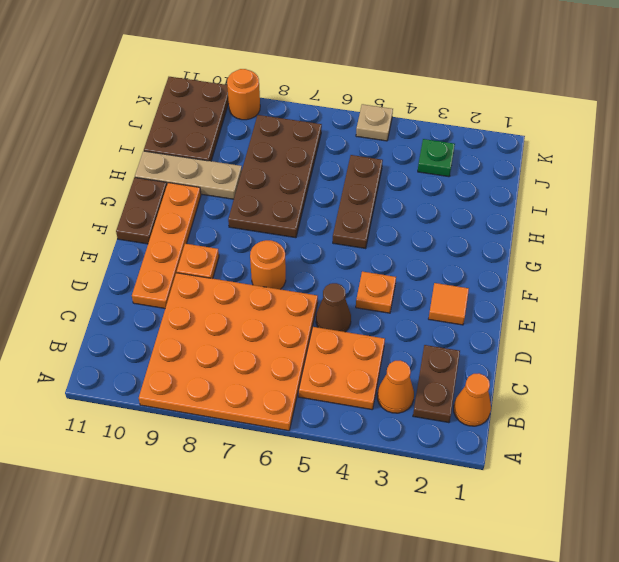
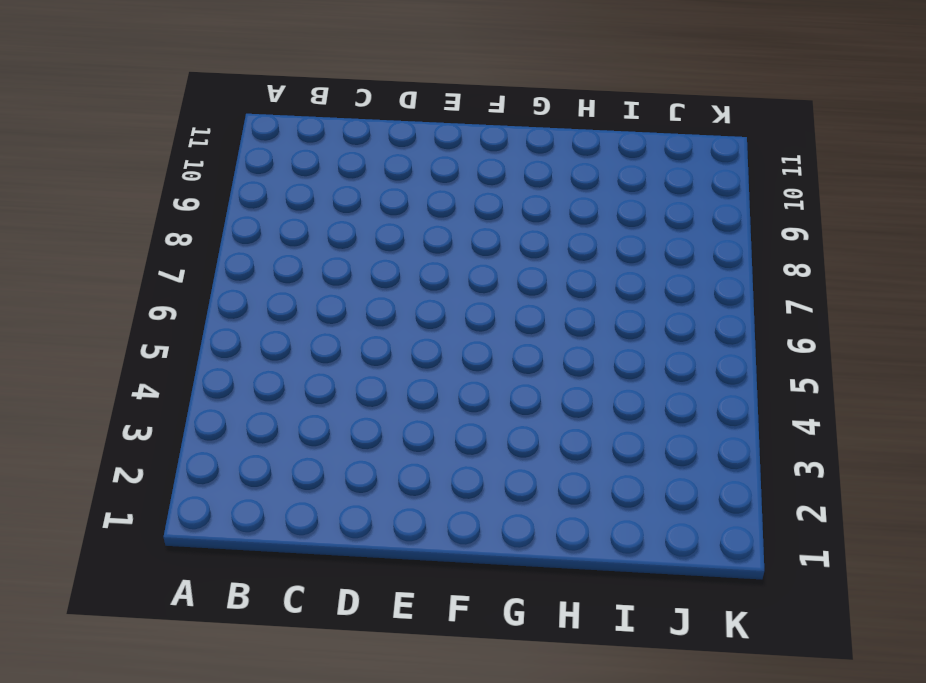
none -> orange plate A6:D9 level 1
none -> orange cone B1 level 1
none -> brown plate B2:C2 level 1

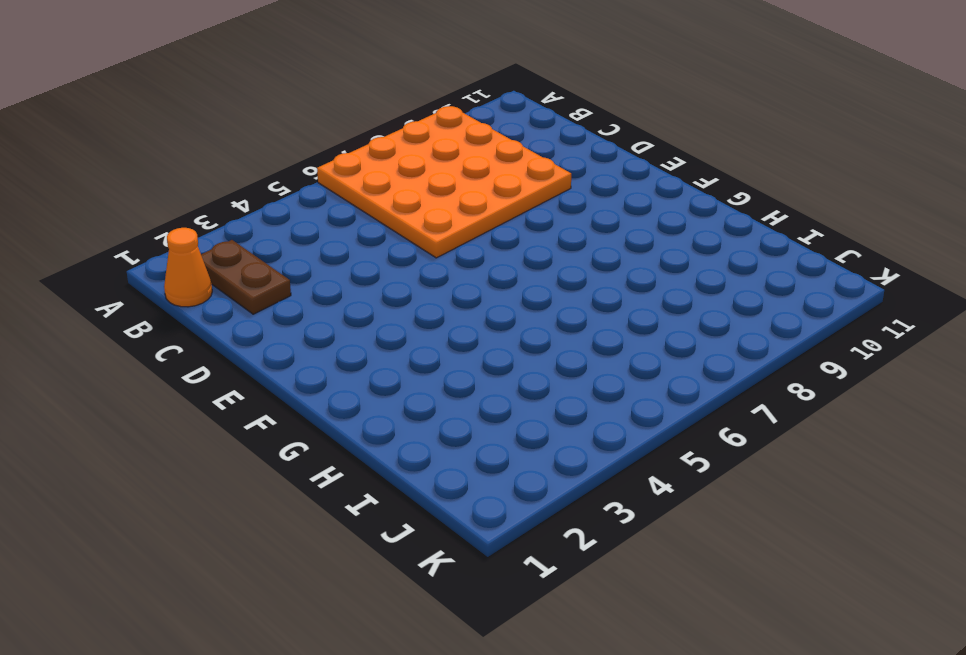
none -> orange cone B3 level 1
none -> orange plate B4:C5 level 1
none -> brown cone D5 level 1

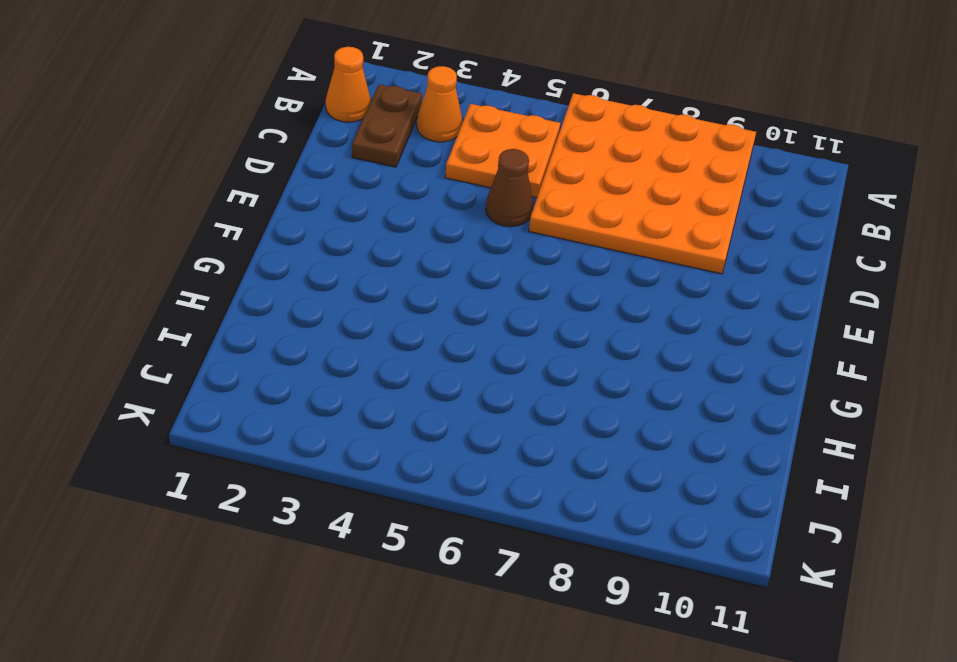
none -> orange plate D10:G10 level 1
none -> orange tile E2 level 1
none -> orange plate E4 level 1

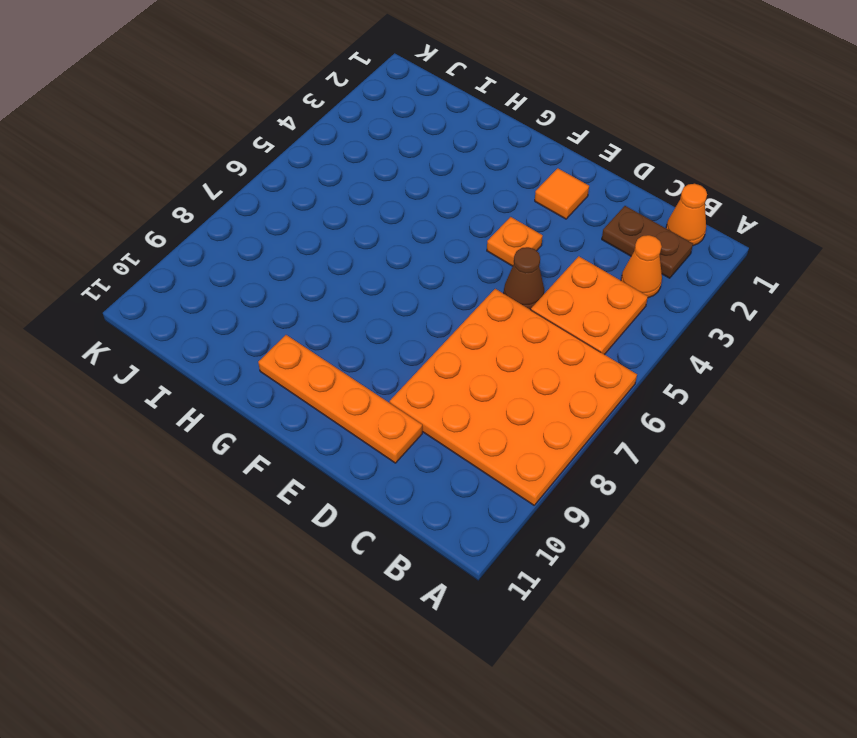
none -> orange round brick E7 level 1
none -> orange plate E9 level 1
none -> brown plate F11:G11 level 1

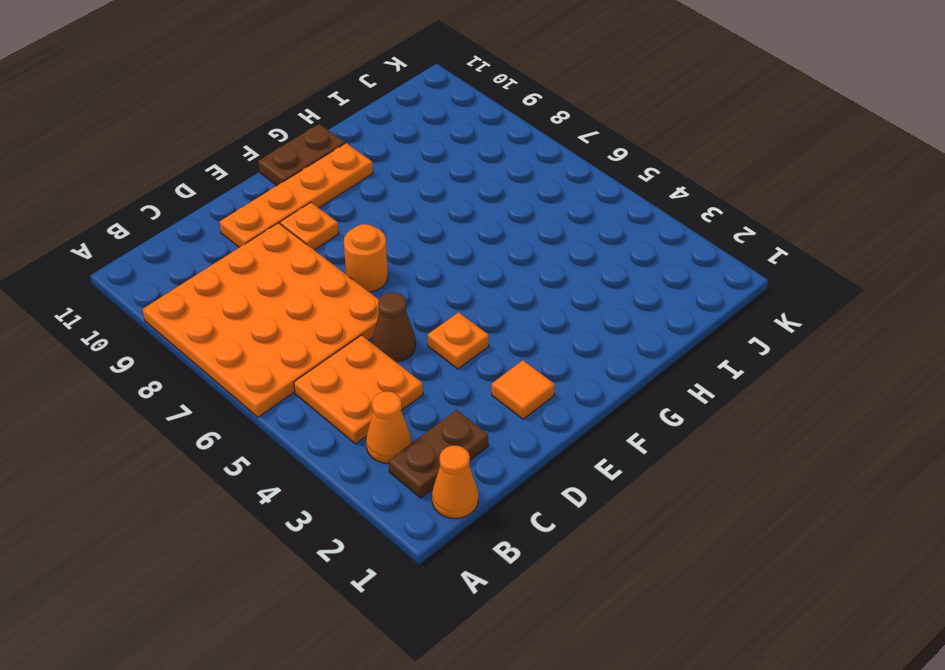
none -> brown plate G5:I5 level 1
none -> brown plate G7:J8 level 1
none -> tan plate H9:H11 level 1

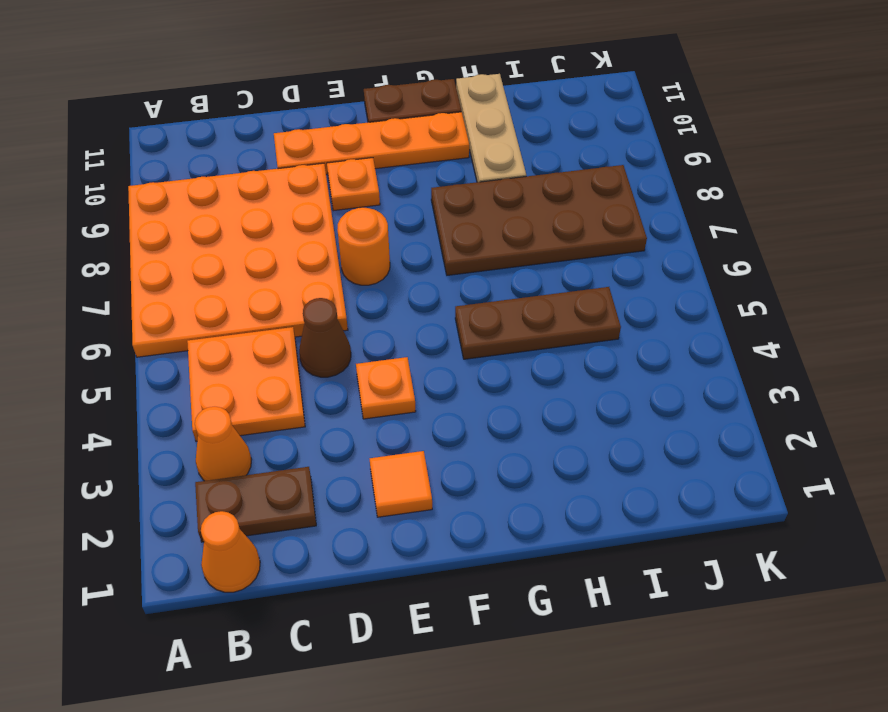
none -> brown plate I10:K11 level 1
none -> green plate J3 level 1
none -> tan plate K5 level 1

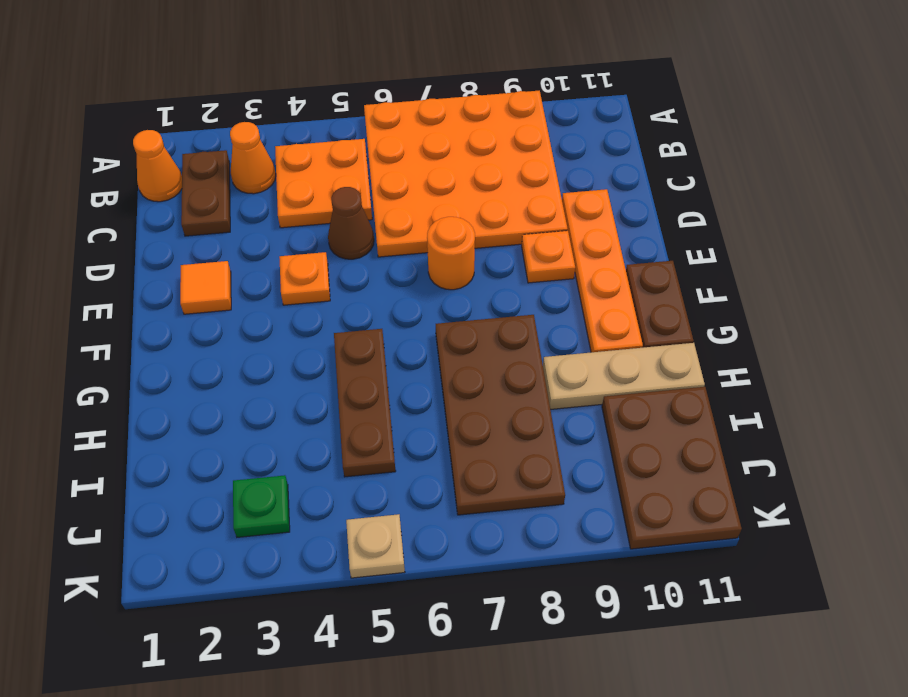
none -> orange round brick K9 level 1

